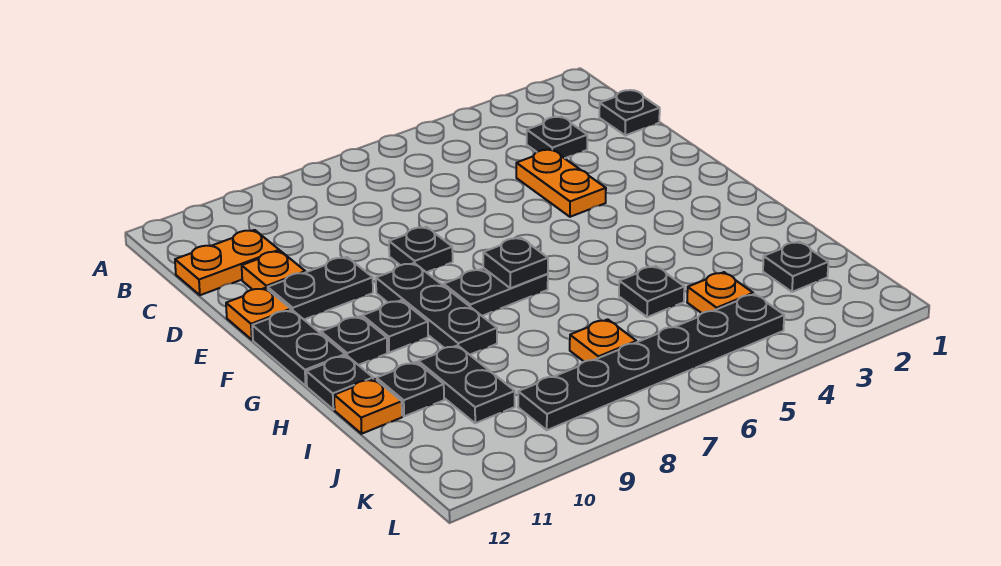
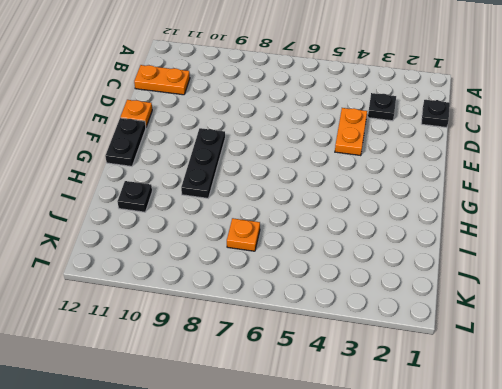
none -> orange plate D11 level 1
none -> black plate E8 level 1
none -> black plate E10:E11 level 1

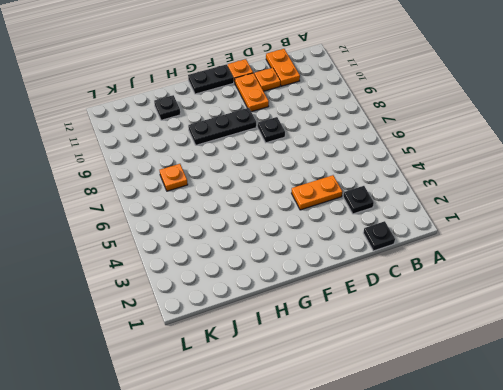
orange plate E10:E11 level 1 -> black plate E10:E11 level 1
none -> black plate G7:G8 level 1
none -> black plate G10 level 1
none -> black plate G11 level 1

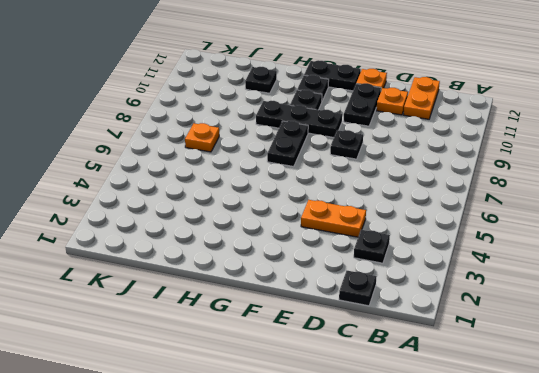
none -> black plate H12 level 1
none -> black plate I5 level 1
none -> black plate I10:J10 level 1

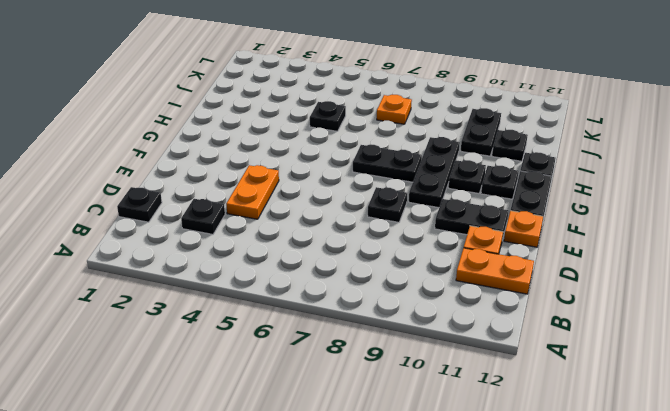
none -> orange plate I12 level 1
none -> black plate J2 level 1
none -> orange plate J4 level 1

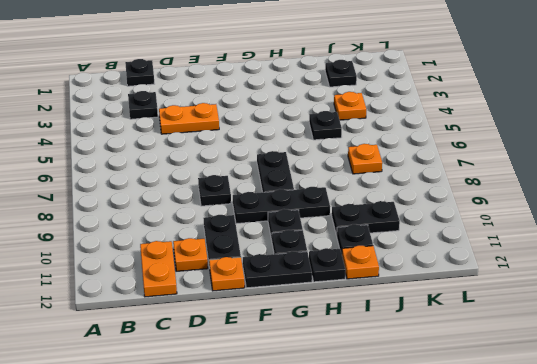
none -> black plate K4:K9 level 1
none -> black plate G7 level 2

